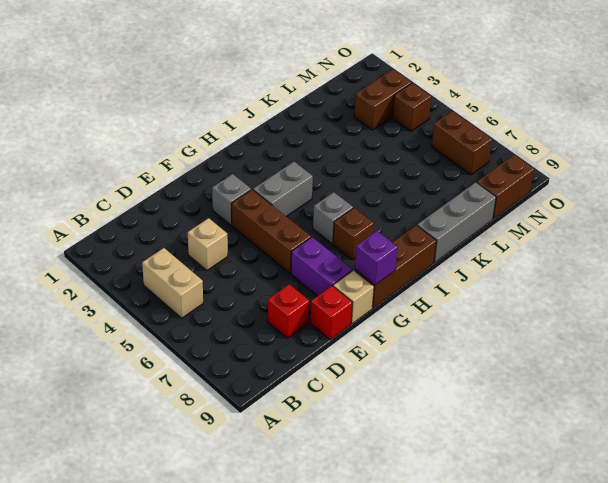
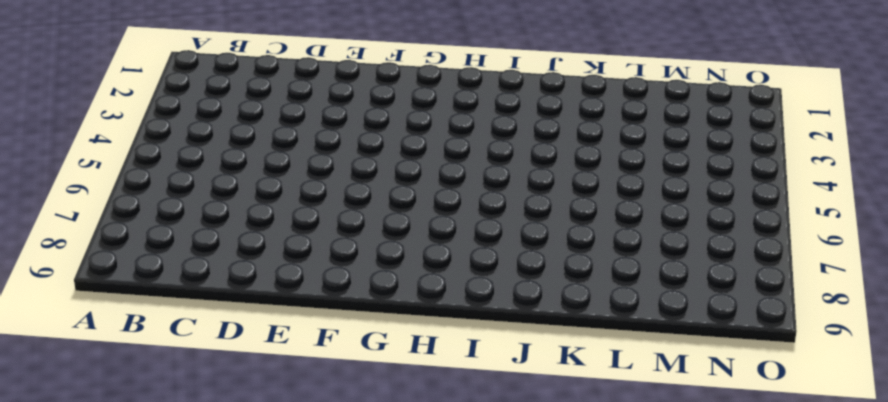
none -> tan brick B4:B5 level 1
none -> tan brick D4 level 1
none -> red brick D8 level 1

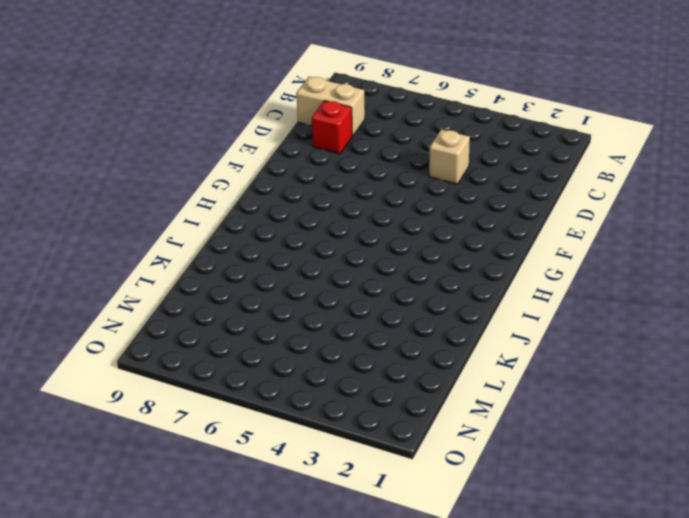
tan brick C8:C9 level 1 -> tan brick B4:B5 level 1
none -> red brick E9 level 1
none -> grey brick F3 level 1
none -> brown brick F4:F6 level 1

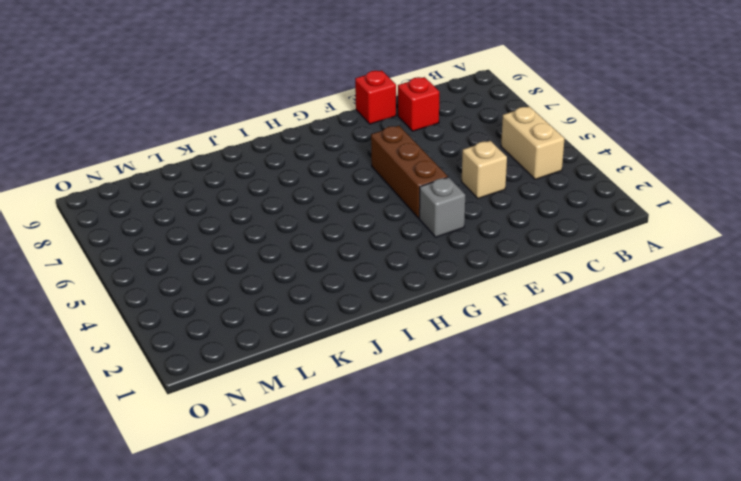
none -> purple brick F7:F8 level 1
none -> tan brick F9 level 1
none -> grey brick G4:H4 level 1

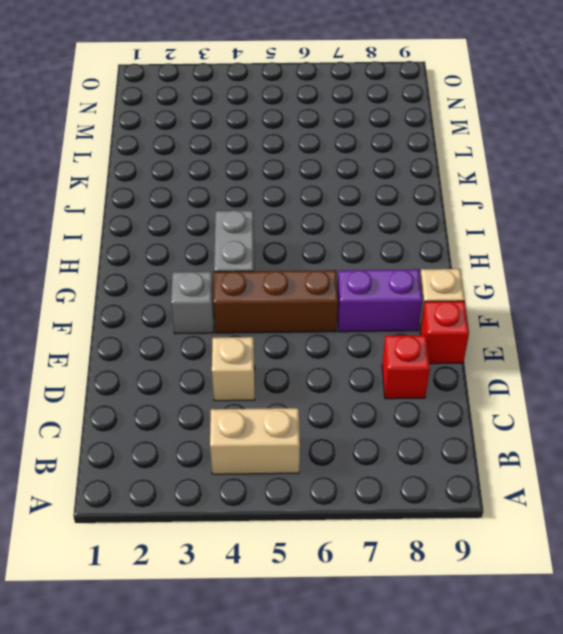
none -> brown brick G9:I9 level 1
none -> grey brick H6 level 1
none -> brown brick H7 level 1

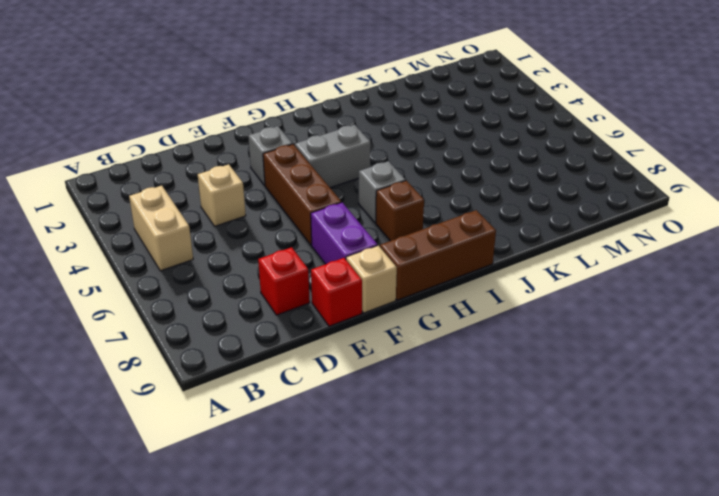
none -> grey brick J9:L9 level 1
none -> brown brick M3:N3 level 1
none -> brown brick M9:N9 level 1

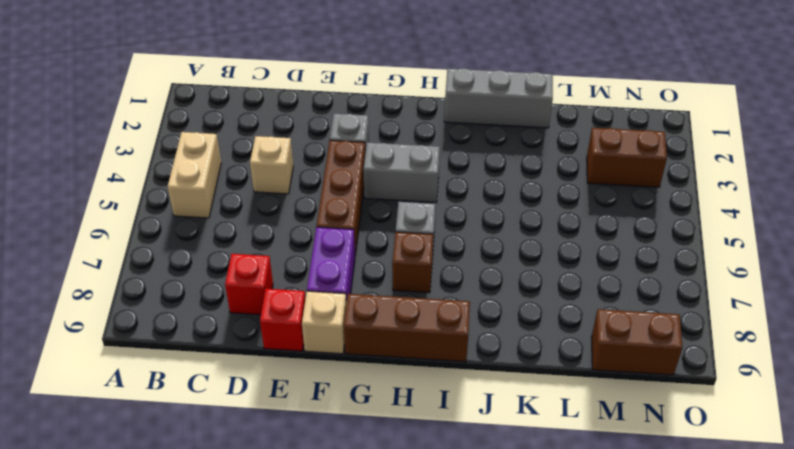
grey brick I1:K1 level 1 -> grey brick J9:L9 level 1
none -> brown brick N4 level 1
none -> brown brick N6:N7 level 1
none -> purple brick G9 level 2

